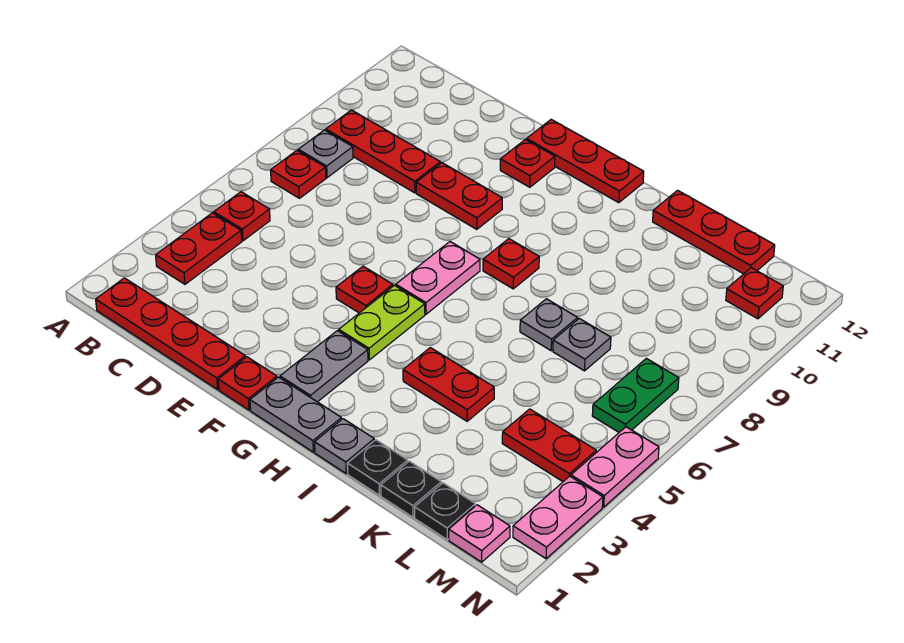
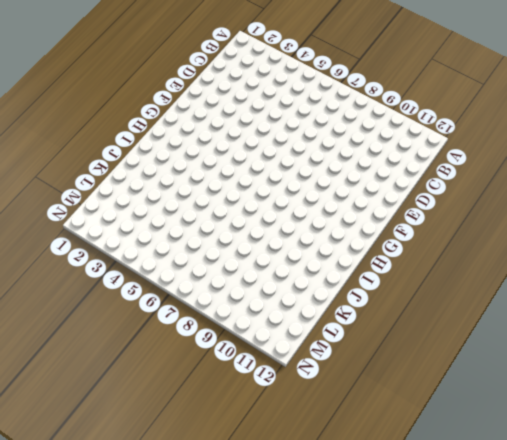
none -> red plate B1:E1 level 1
none -> red plate B3:B4 level 1
none -> red plate B5 level 1
none -> red plate B7 level 1

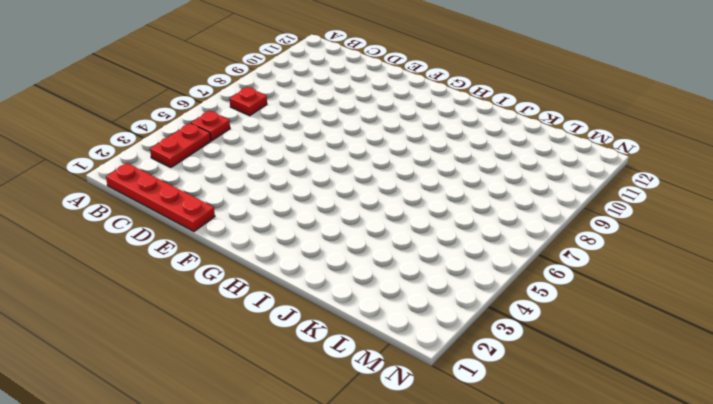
none -> grey plate B8 level 1
none -> red plate B9:D9 level 1
none -> red plate E9:F9 level 1
none -> red plate F1 level 1

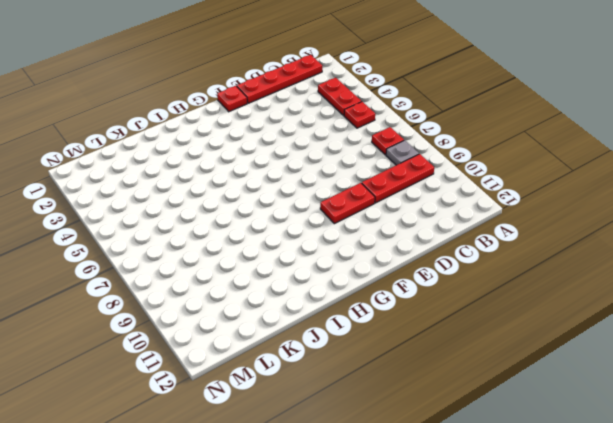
none -> red plate F5 level 1
none -> red plate F11 level 1
none -> red plate F12:H12 level 1
none -> grey plate G1:H1 level 1

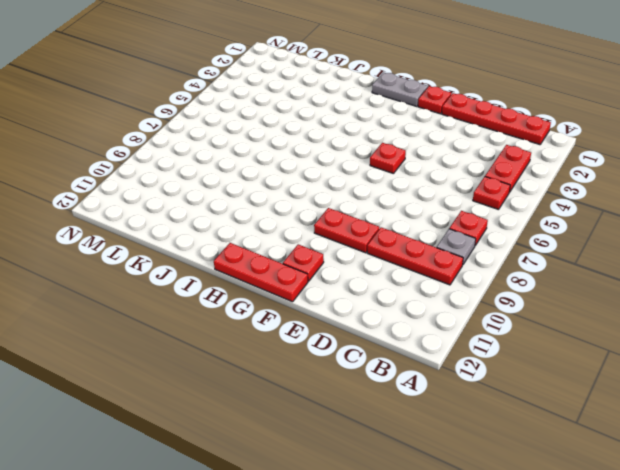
none -> grey plate G2:G3 level 1
none -> lime plate G4:G5 level 1
none -> pink plate G6:G7 level 1
none -> red plate H8 level 1

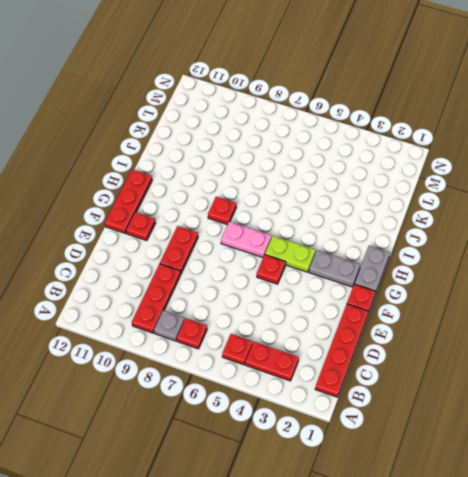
none -> grey plate I1 level 1
none -> red plate I4:J4 level 1
none -> black plate J1 level 1
none -> grey plate J7 level 1

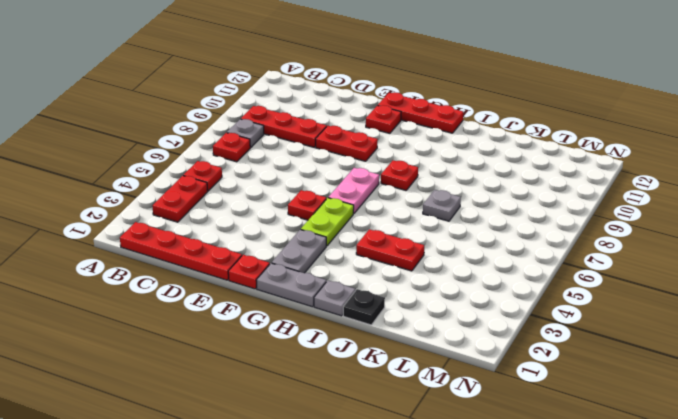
none -> red plate J12:L12 level 1
none -> black plate K1 level 1
none -> grey plate K7 level 1
none -> black plate L1 level 1

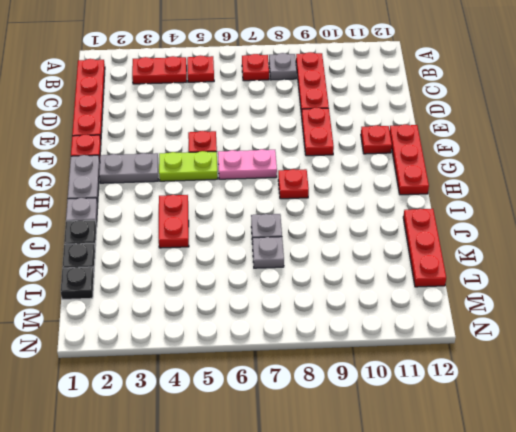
none -> red plate L4:M4 level 1
none -> pink plate M1 level 1
none -> green plate M6:M7 level 1
none -> red plate M11 level 1

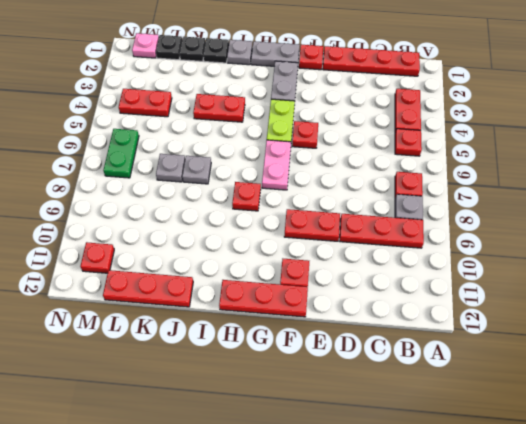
none -> pink plate N2:N3 level 1
none -> pink plate N4:N5 level 1

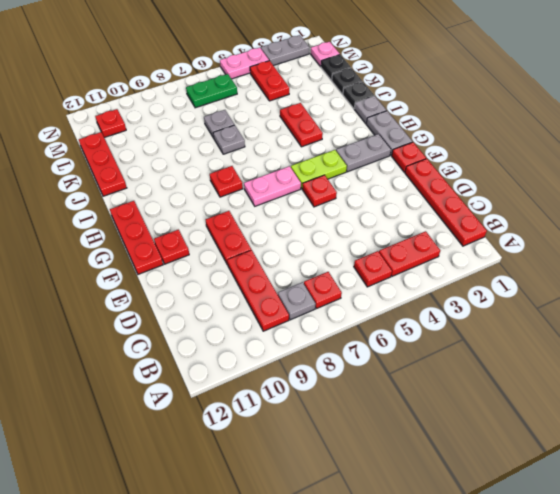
grey plate N2:N3 level 1 -> pink plate N2:N3 level 1

